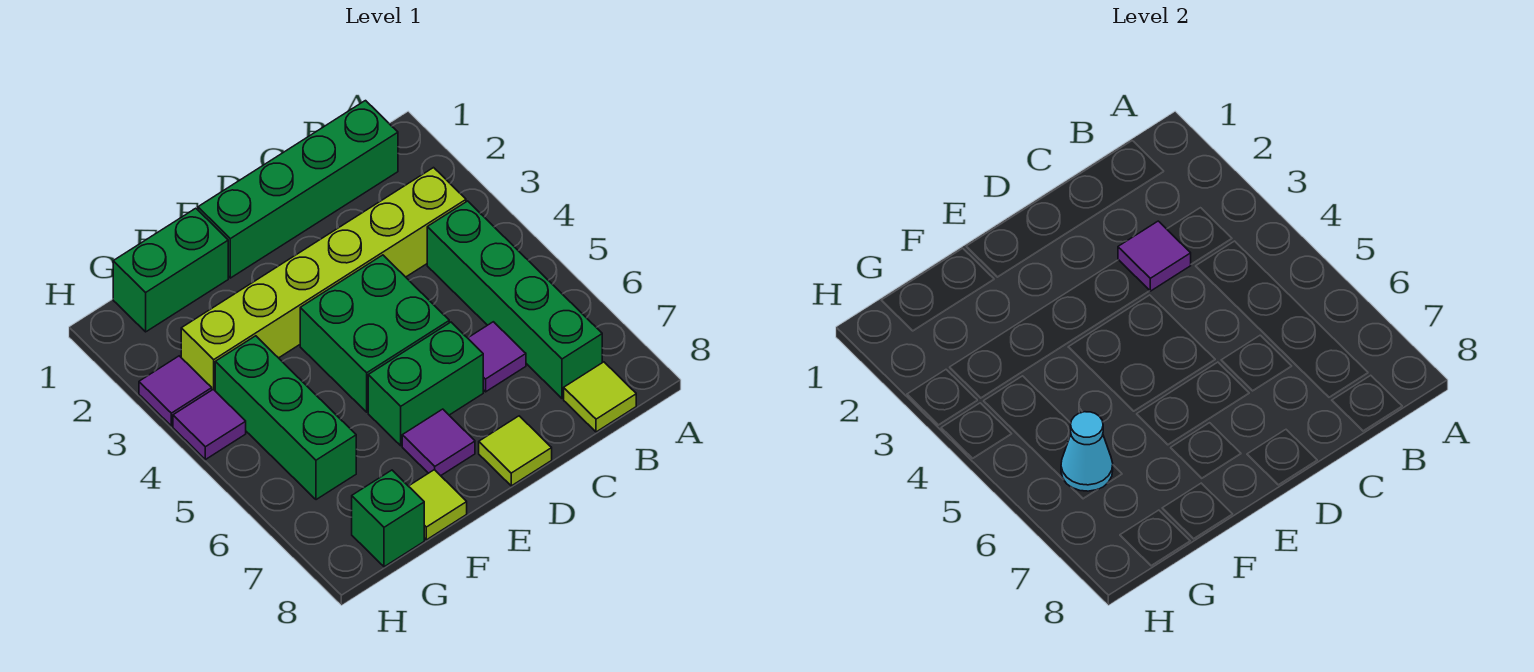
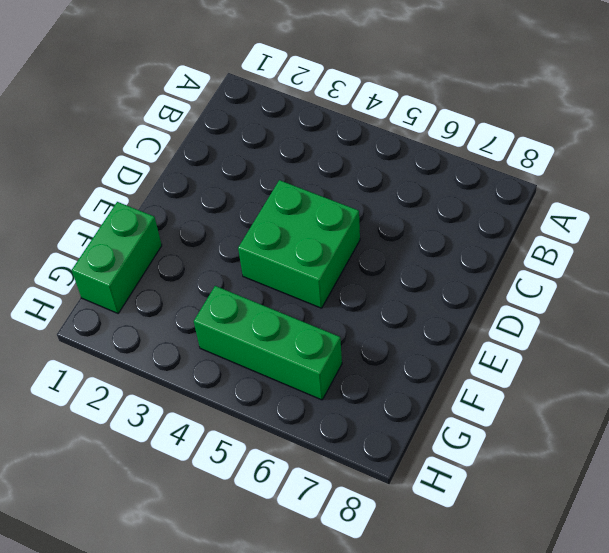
none -> green brick B1:E1 level 1
none -> lime brick B3:G3 level 1
none -> green brick B4:B7 level 1

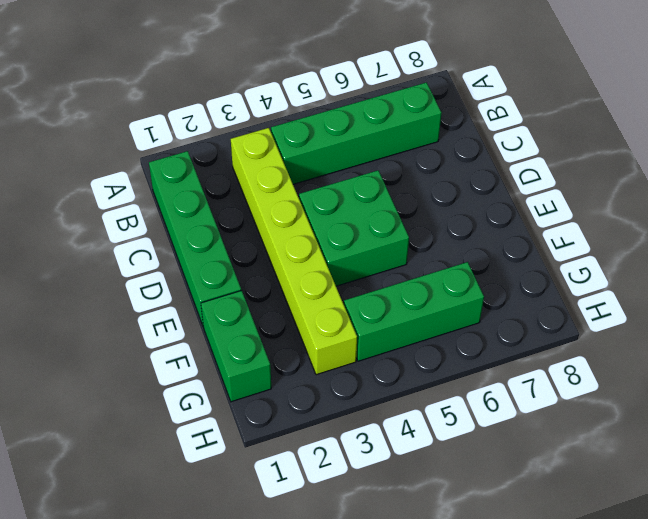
none -> lime tile B8 level 1
none -> purple tile C6 level 1
none -> green brick D6:E6 level 1

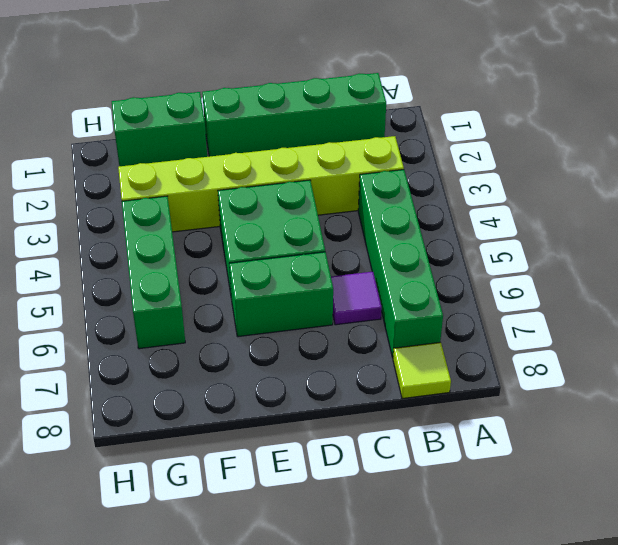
none -> lime tile D8 level 1
none -> purple tile E7 level 1
none -> lime tile F8 level 1

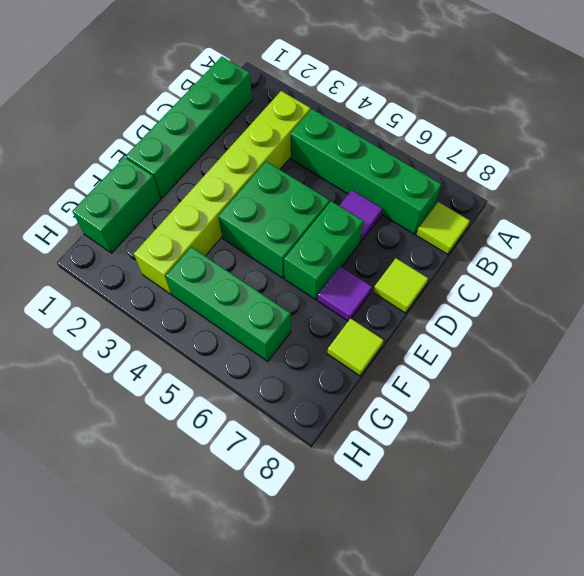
none -> green brick G8 level 1
none -> purple tile H3 level 1
none -> purple tile H4 level 1

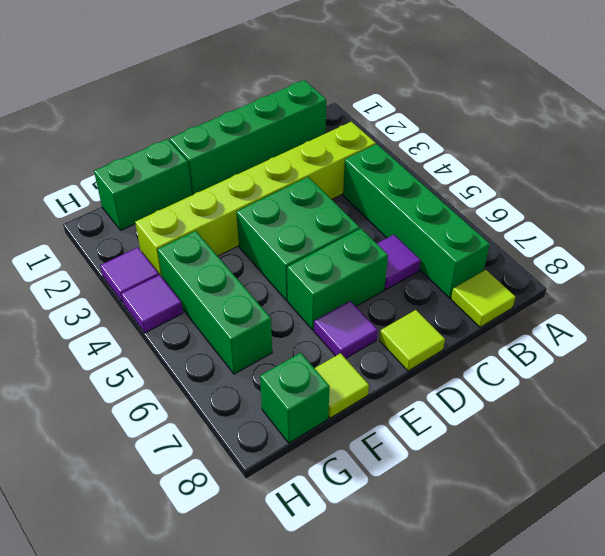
none -> purple tile C3 level 2
none -> cyan cone G6 level 2

